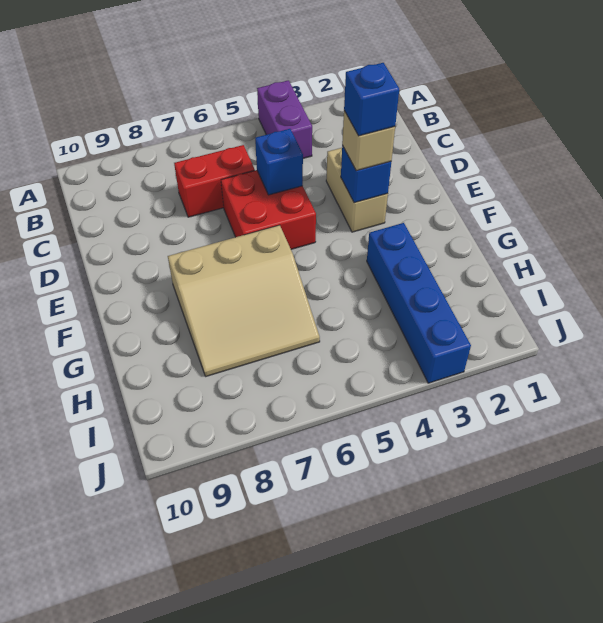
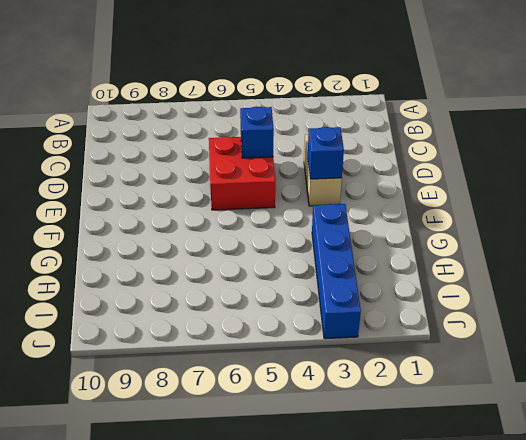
none -> purple brick A4:B4 level 1
none -> red brick C6:C7 level 1

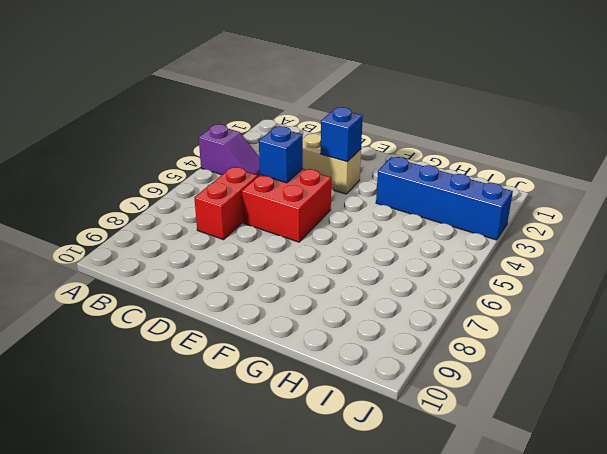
purple slope A4:B4 level 1 top A -> purple brick A4:B4 level 1
none -> tan slope F6:H8 level 1 top F
none -> tan brick E3 level 3

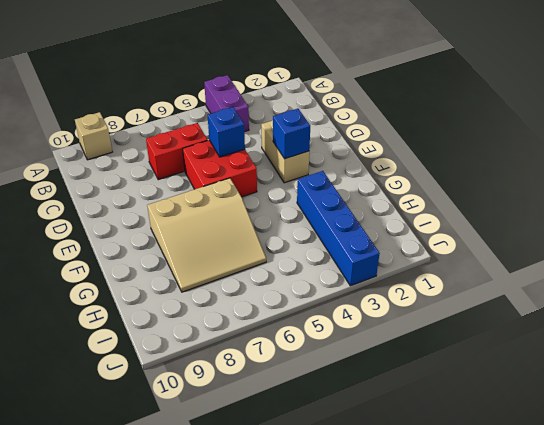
tan brick A9 level 1 -> tan brick E3 level 3
none -> blue brick E3 level 4

